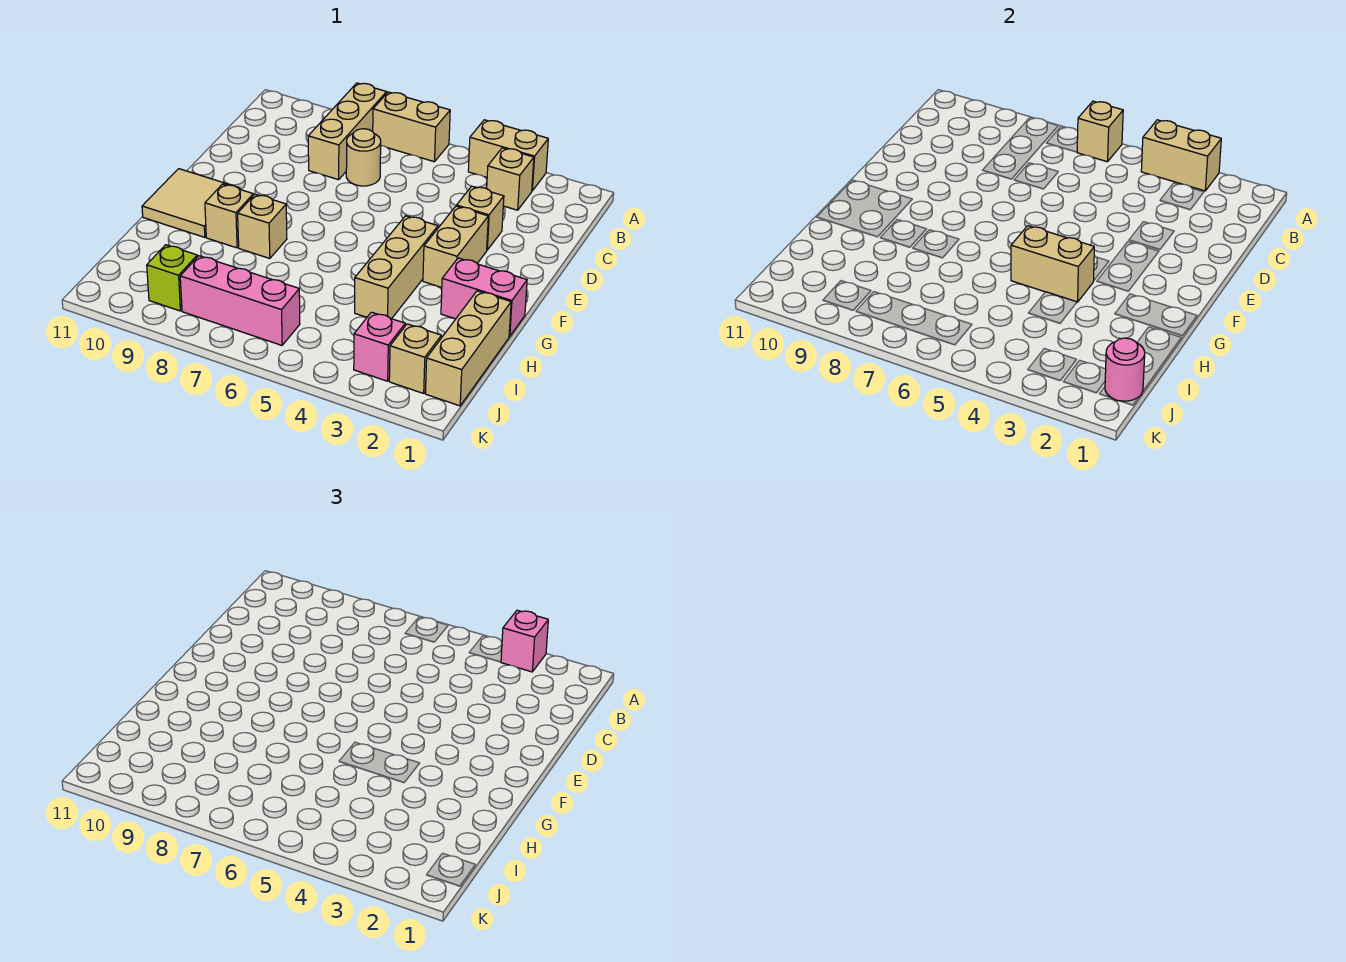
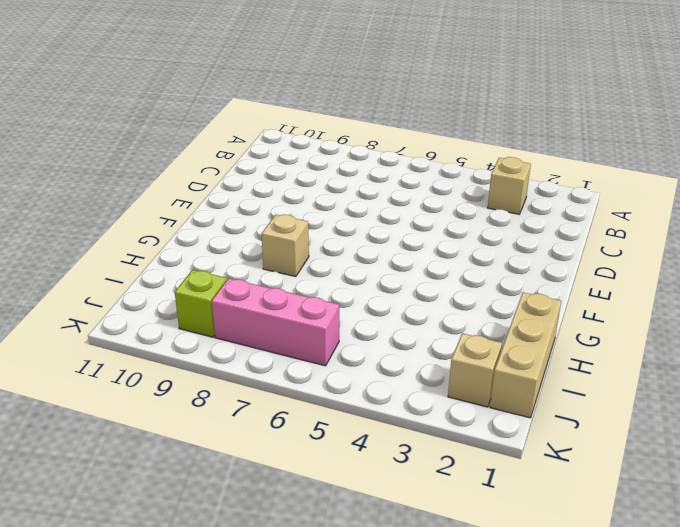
none -> tan brick A3:A4 level 1
none -> tan brick A6:A7 level 1
none -> tan brick A8:C8 level 1

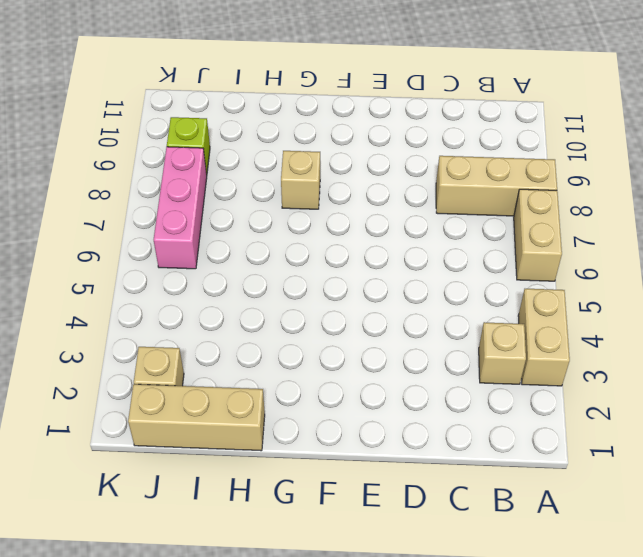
none -> tan round brick C7 level 1
none -> tan brick D3 level 1
none -> tan brick E3:F3 level 1

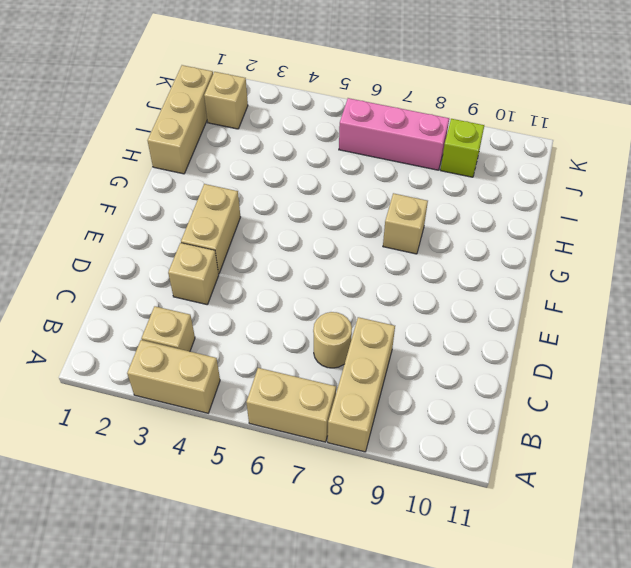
none -> tan brick F4:H4 level 1
none -> tan tile F10:G11 level 1
none -> pink brick G1:G2 level 1

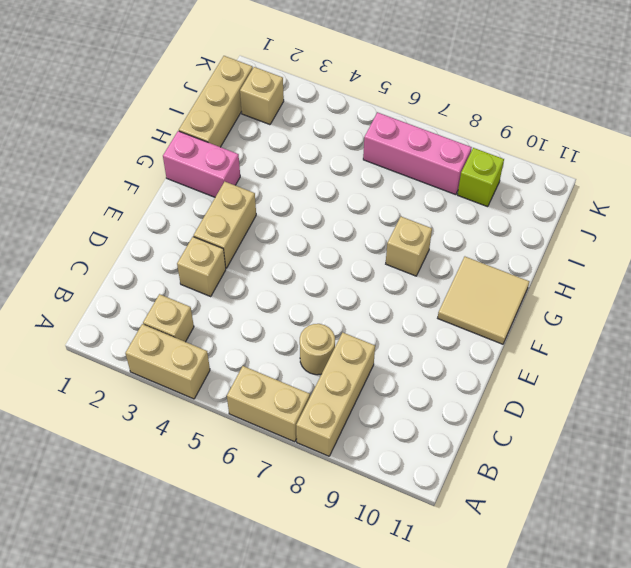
none -> tan brick F4:H4 level 1
none -> tan brick G9 level 1
none -> pink brick J3 level 1

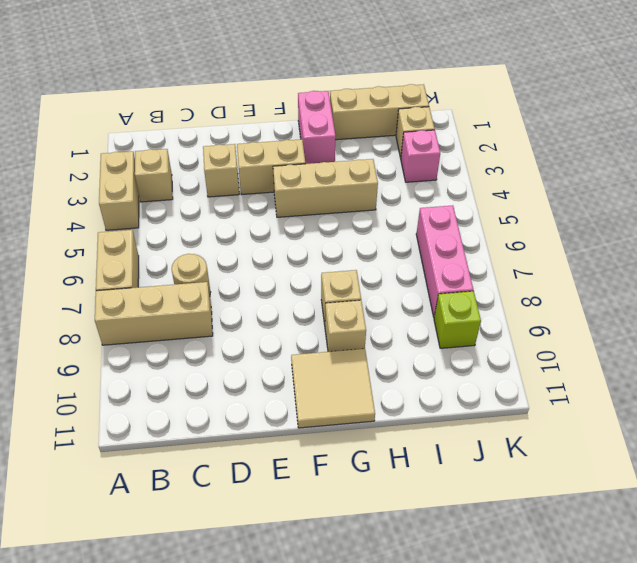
none -> tan brick A3:A4 level 2
none -> tan brick A6 level 2
none -> tan brick G4:G5 level 2

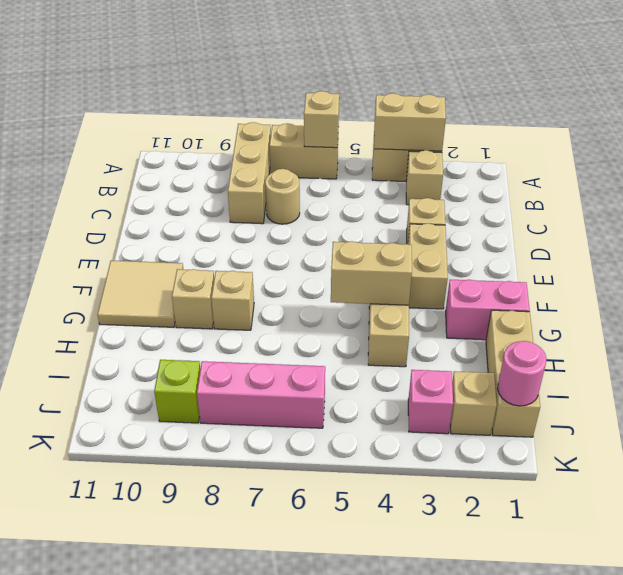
none -> pink brick A3 level 3

